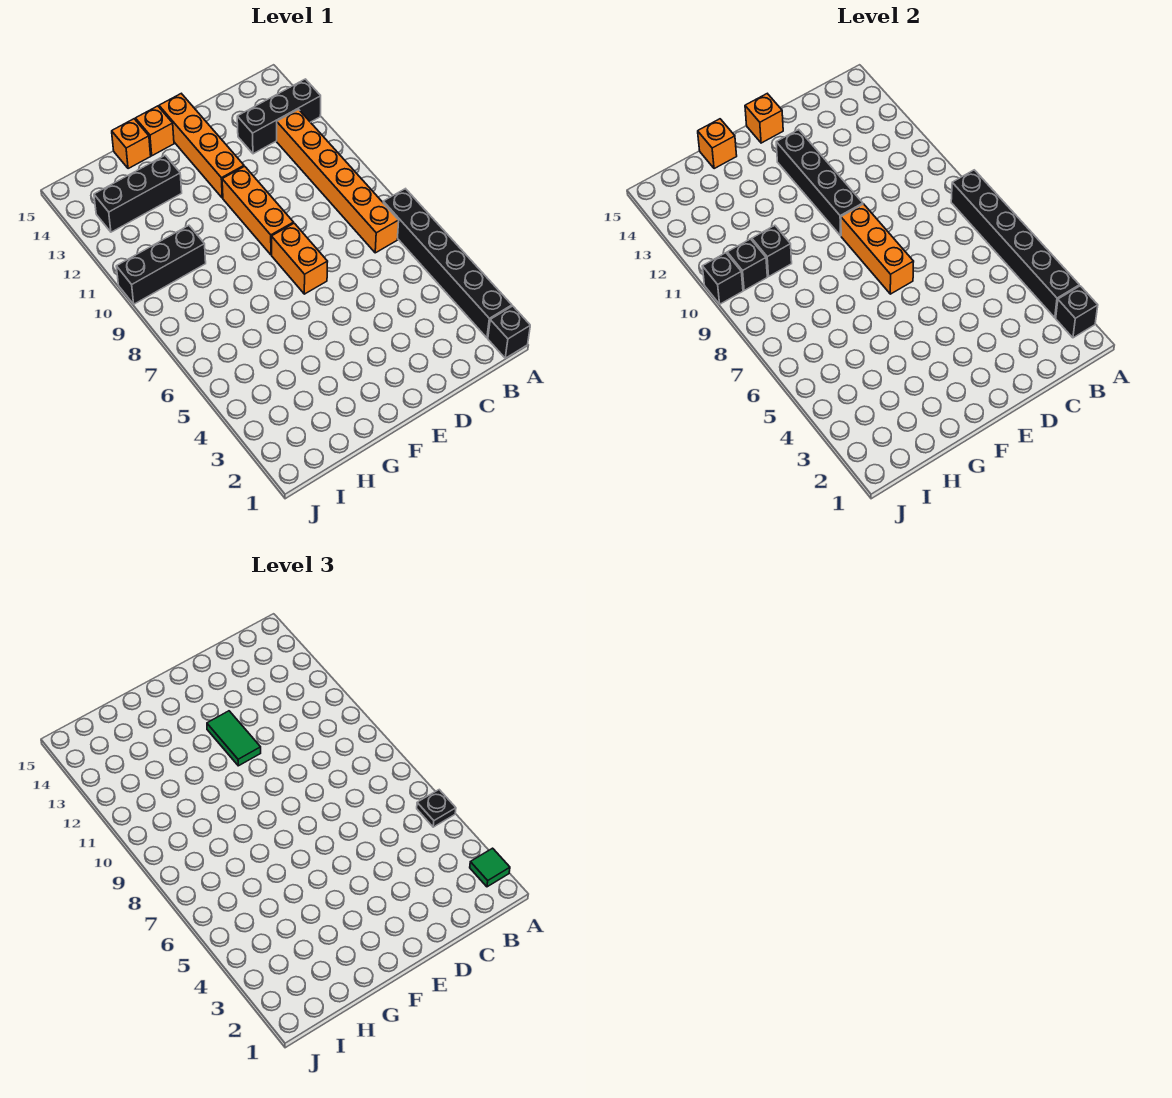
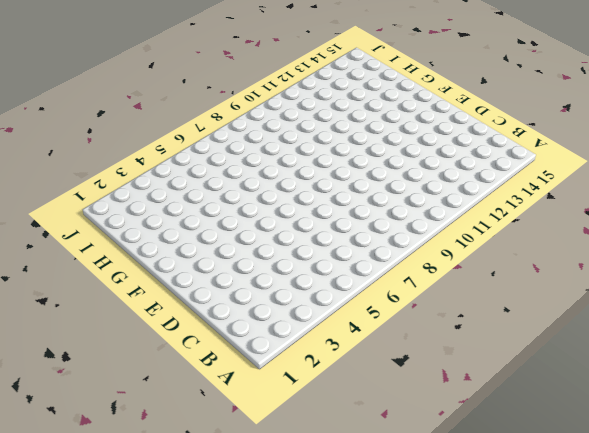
none -> black brick A1 level 1
none -> black brick A2:A7 level 1
none -> black brick A13:C13 level 1

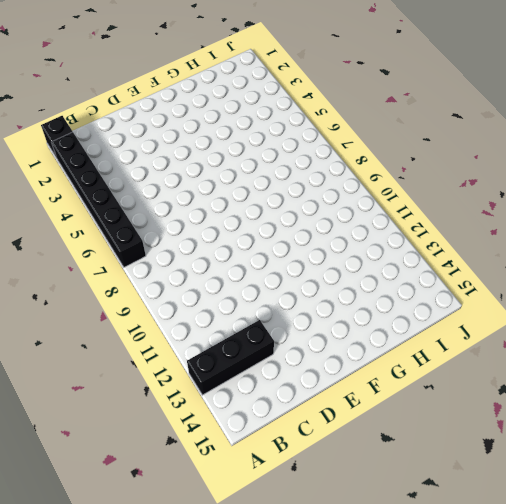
none -> orange brick B7:B12 level 1
none -> orange brick E7:E8 level 1
none -> orange brick E9:E11 level 1

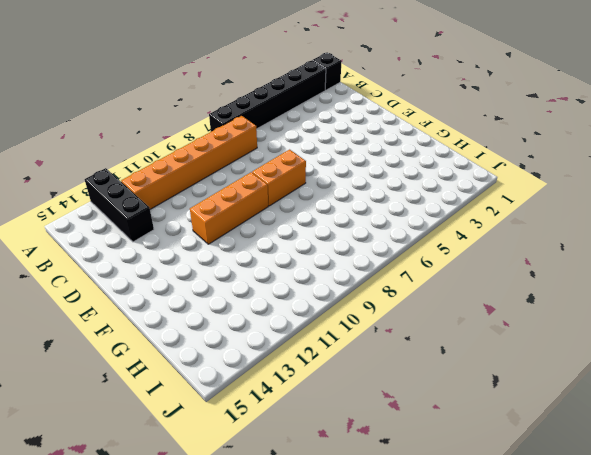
none -> orange brick E12:E15 level 1
none -> orange brick F15 level 1
none -> black brick G13:I13 level 1

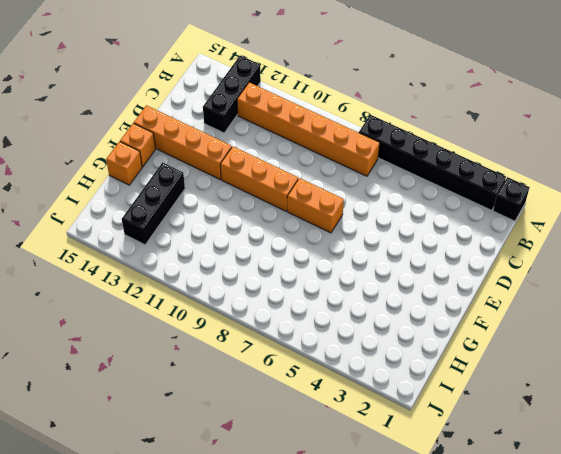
none -> black brick H10:J10 level 1
none -> black brick A2 level 2
none -> black brick A3:A8 level 2

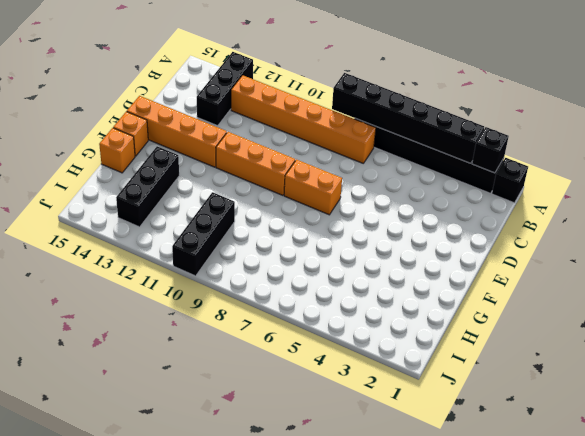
none -> orange brick E7:E9 level 2
none -> black brick E10:E13 level 2
none -> orange brick E15 level 2

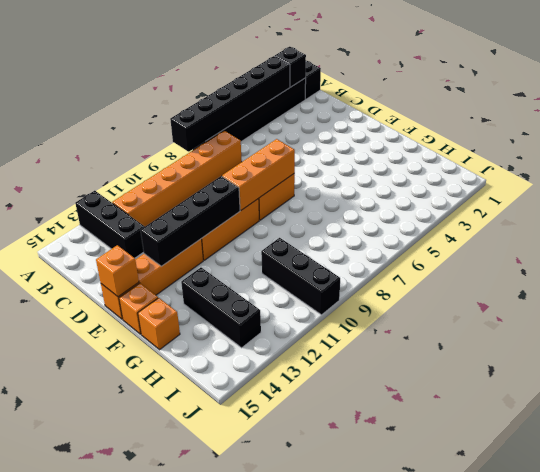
none -> orange brick G15 level 2
none -> black brick H10 level 2
none -> black brick I10 level 2

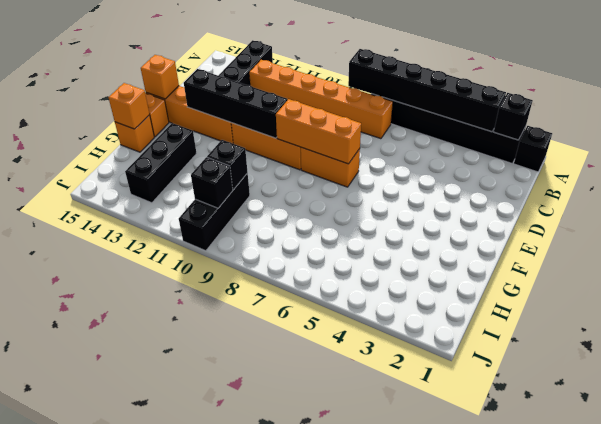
none -> black brick J10 level 2
none -> green tile A2 level 3
none -> black plate A5 level 3

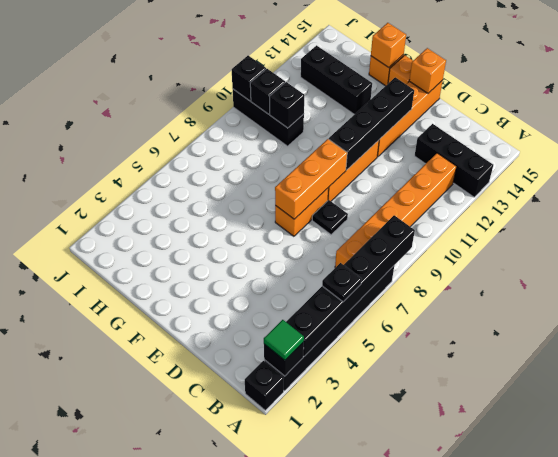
black plate D8 level 1 -> none
none -> green tile E11:E12 level 3

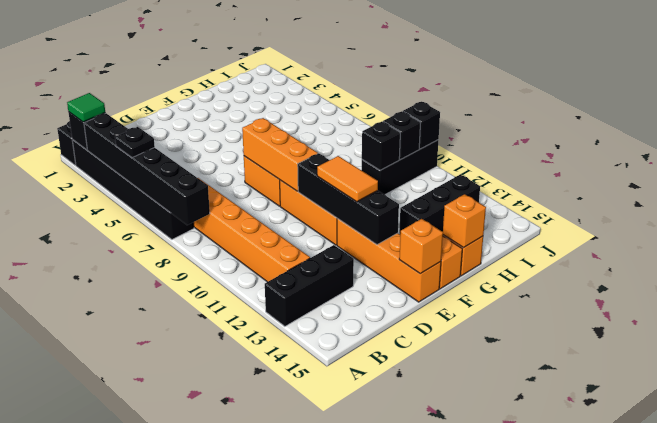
orange tile E11:E12 level 3 -> green tile E11:E12 level 3

